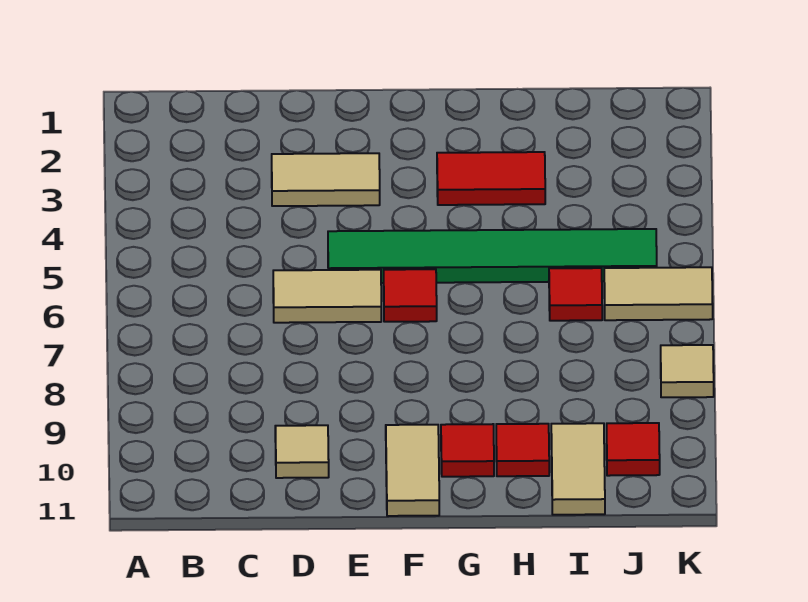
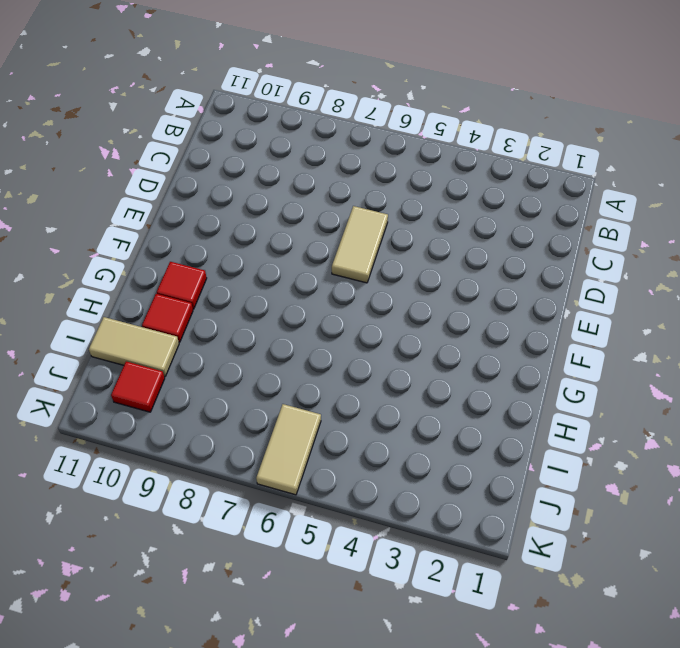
none -> tan tile D3:E3 level 1
none -> tan tile D10 level 1
none -> green tile E5:J5 level 1

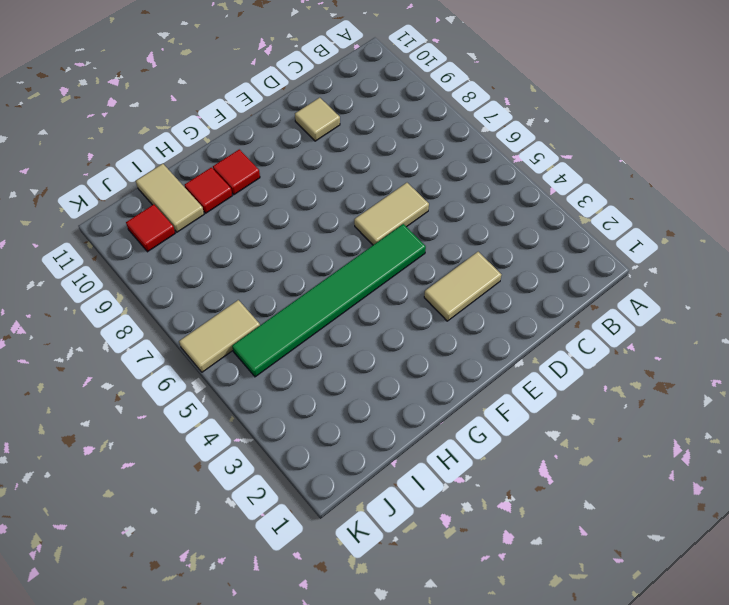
none -> red tile F6 level 1
none -> tan tile F10:F11 level 1
none -> red tile G3:H3 level 1

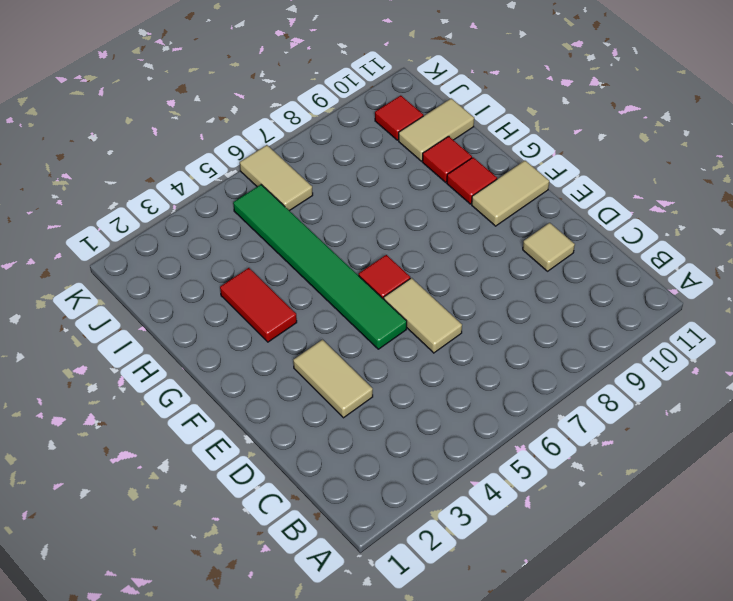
none -> red tile I6 level 1
none -> tan tile K8 level 1

